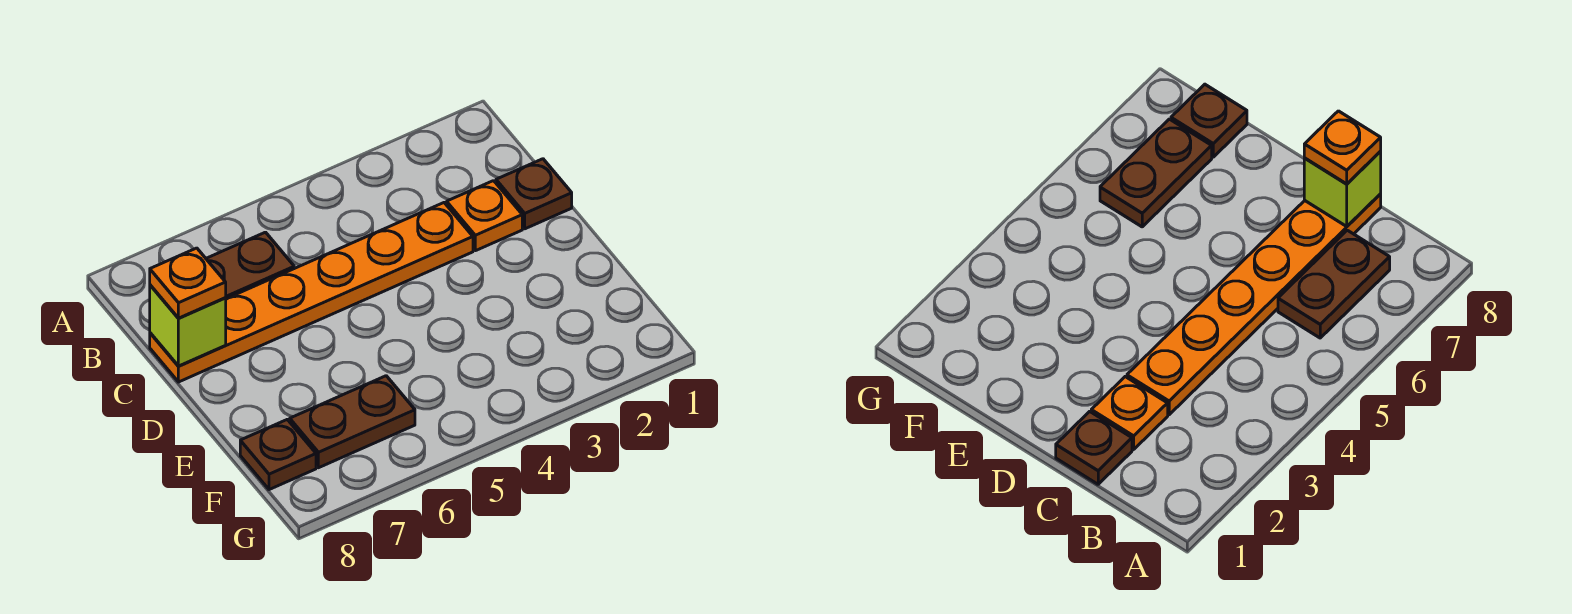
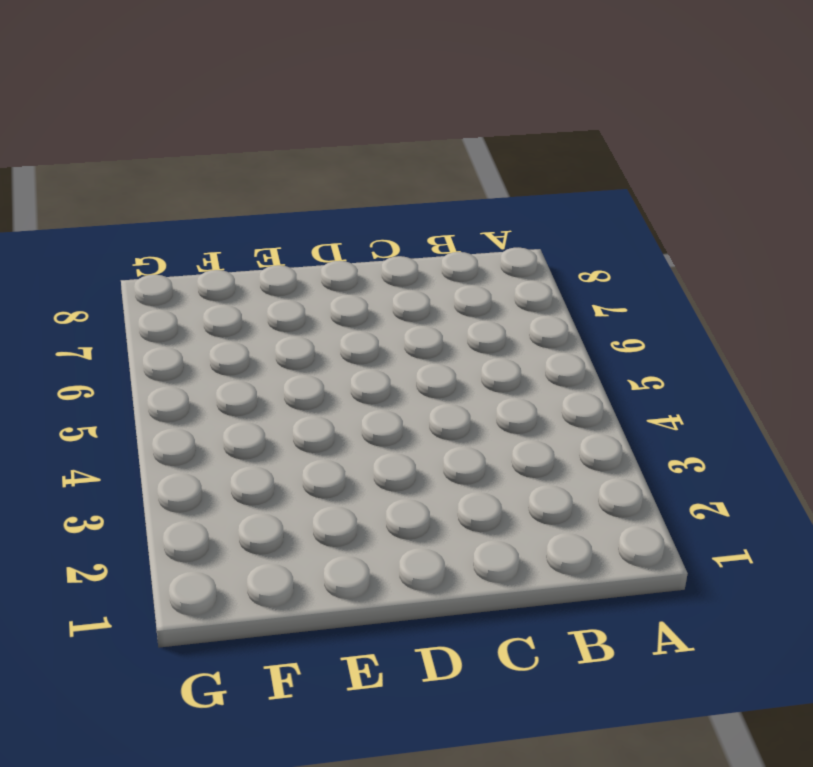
none -> brown plate B6:B7 level 1
none -> brown plate C1 level 1

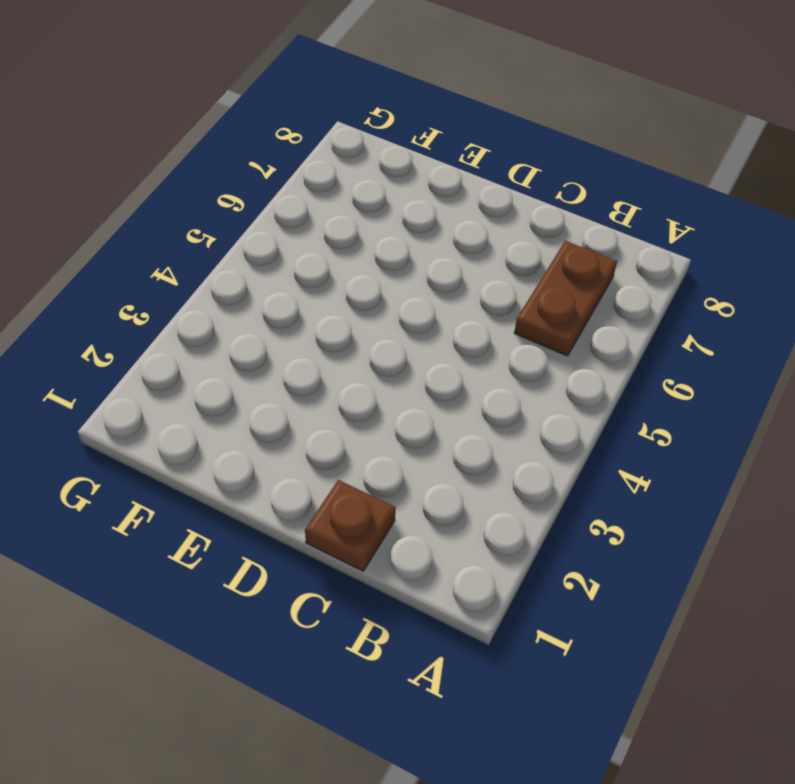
none -> orange plate C2 level 1
none -> orange plate C3:C8 level 1

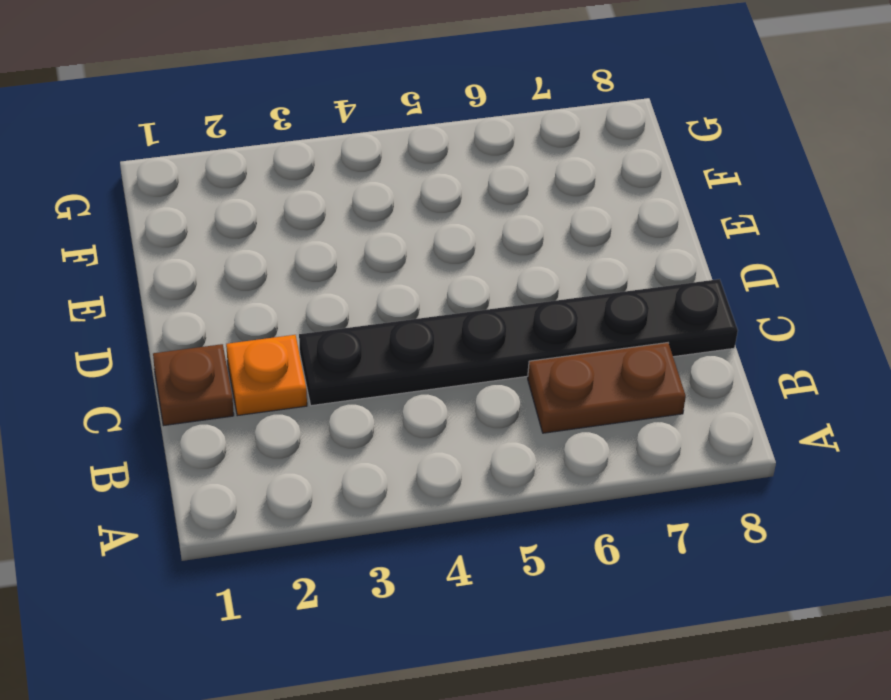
black plate C3:C8 level 1 -> orange plate C3:C8 level 1
none -> brown plate F6:F7 level 1
none -> brown plate F8 level 1

